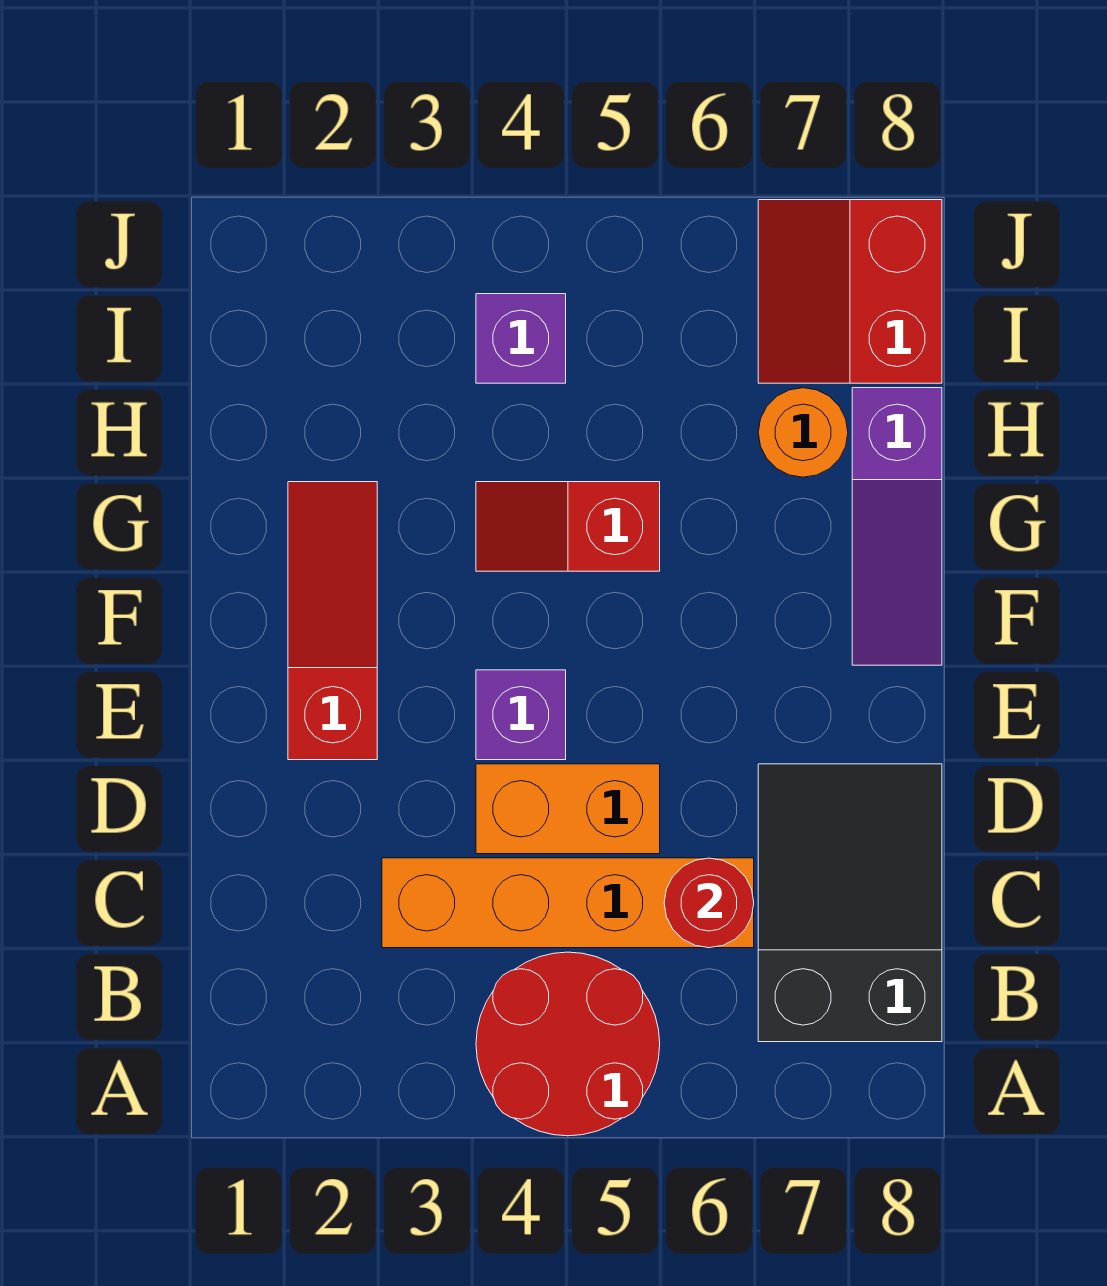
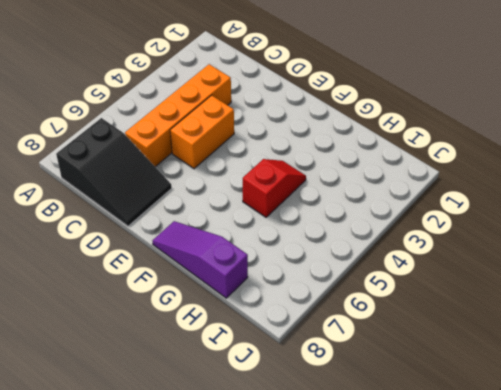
none -> red round brick A4:B5 level 1
none -> red slope E2:G2 level 1 top E
none -> purple brick E4 level 1

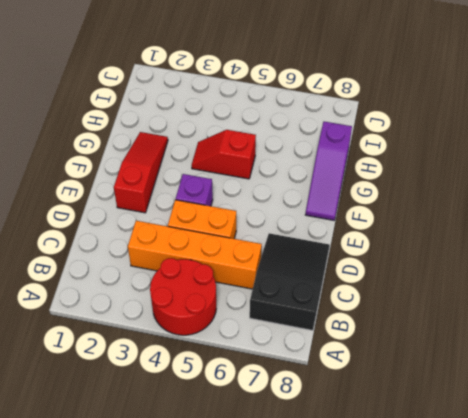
none -> orange round brick H7 level 1
none -> purple brick I4 level 1
none -> red slope I7:J8 level 1 top 8

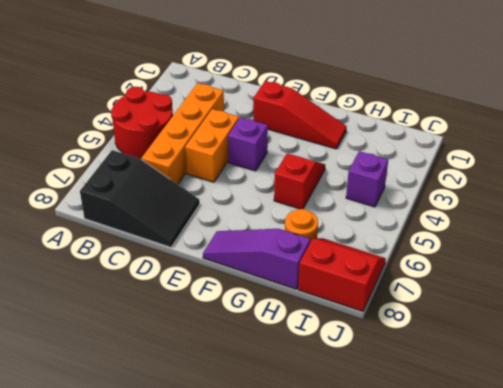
none -> red round brick C6 level 2

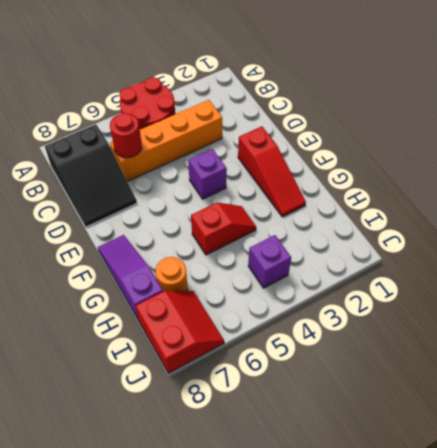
none -> orange brick D4:D5 level 1

